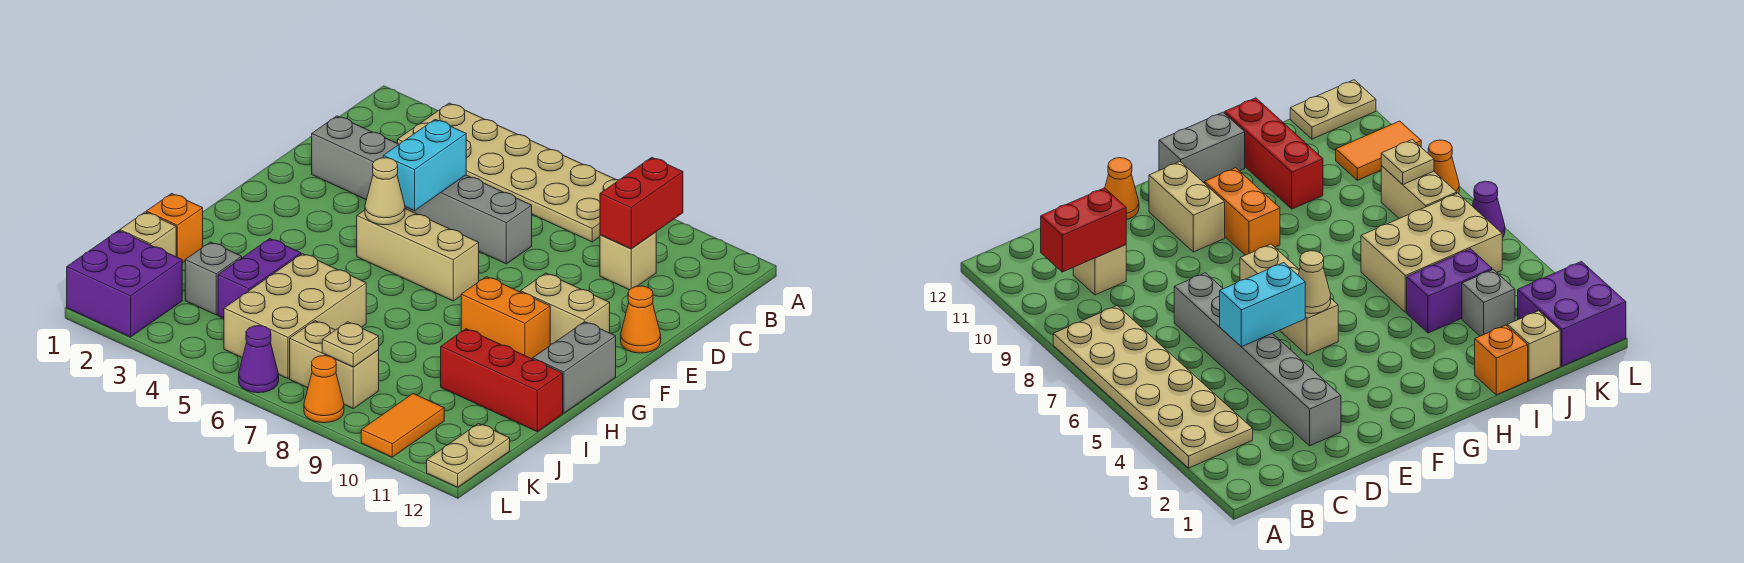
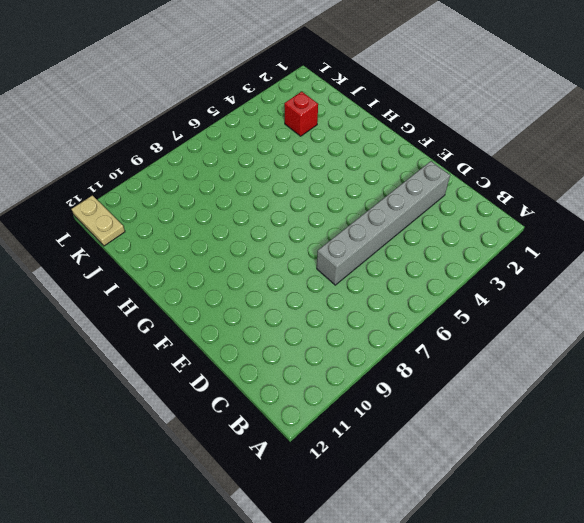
red brick J3 level 1 -> grey brick J3 level 1
none -> tan plate A3:B8 level 1
none -> tan brick C10 level 1
none -> orange cone E12 level 1

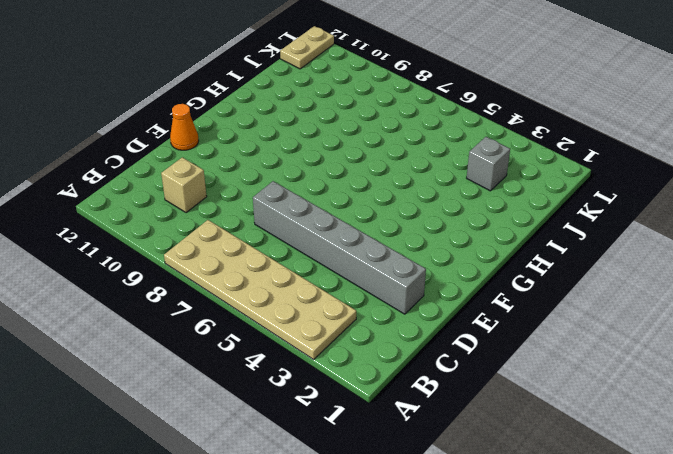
none -> tan brick F5:F7 level 1
none -> tan brick F10:F11 level 1
none -> orange brick G9:G10 level 1

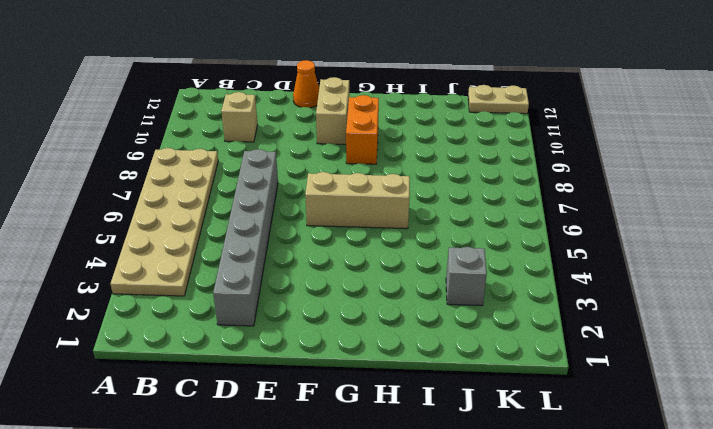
tan brick F6:H6 level 1 -> tan brick F5:F7 level 1
none -> grey brick G12:H12 level 1
none -> orange brick I1 level 1
none -> purple brick I4:J4 level 1

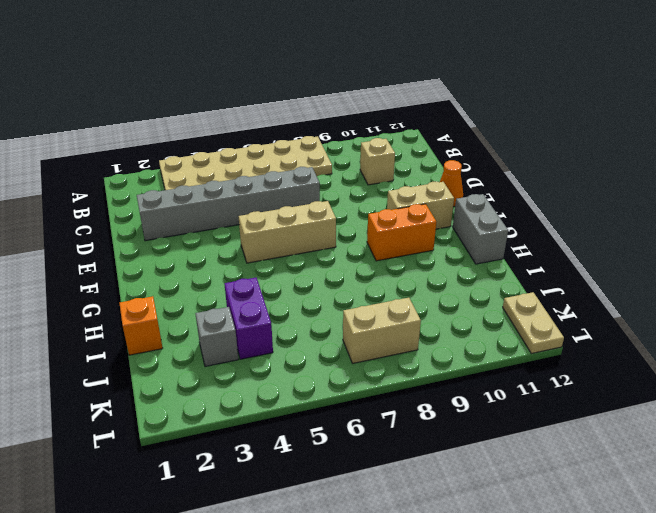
none -> tan brick I5:K6 level 1
none -> red brick I10:I12 level 1
none -> tan brick J1 level 1

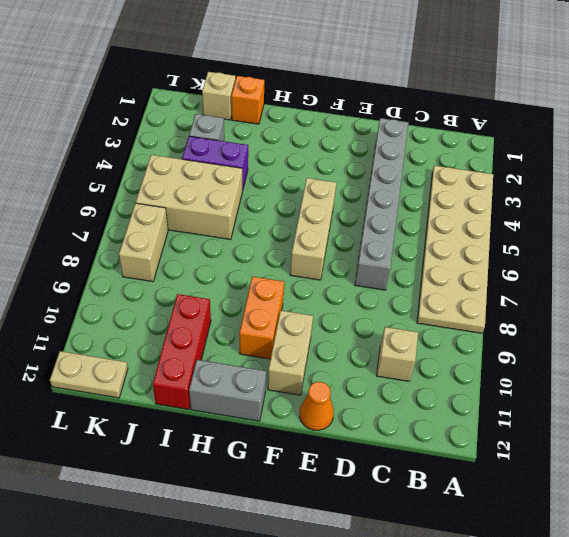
none -> purple brick K1:L2 level 1
none -> orange tile K10:L10 level 1
none -> purple cone L6 level 1

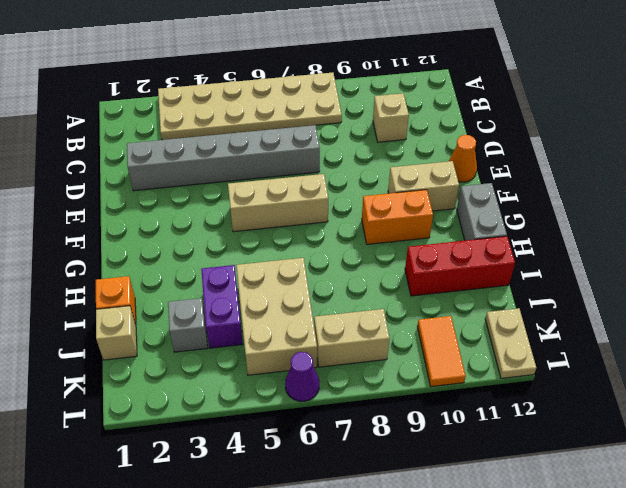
none -> purple brick K1:L2 level 1
none -> orange cone L8 level 1
none -> red brick B10:C10 level 2

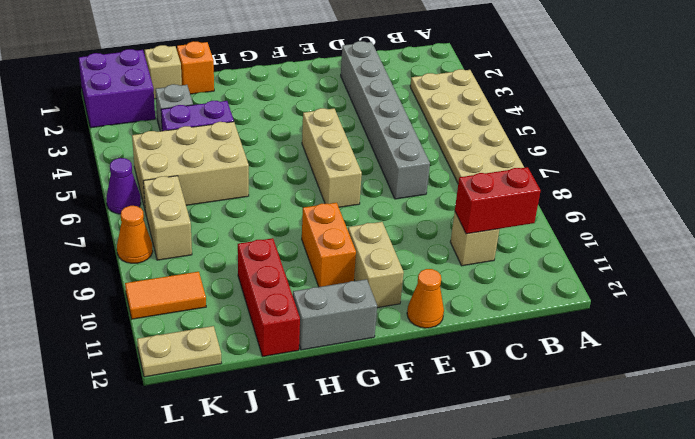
none -> cyan brick D5:E5 level 2
none -> tan cone F5 level 2
none -> tan plate K8 level 2

